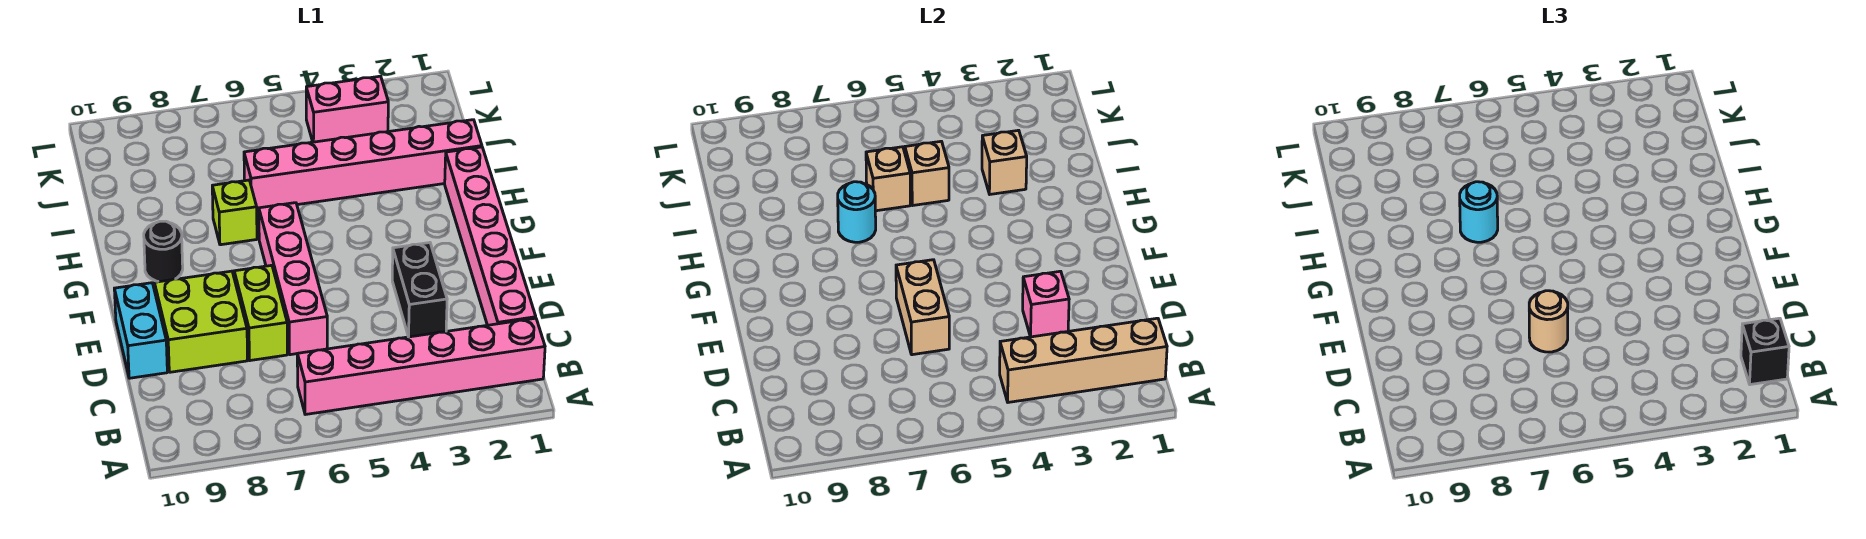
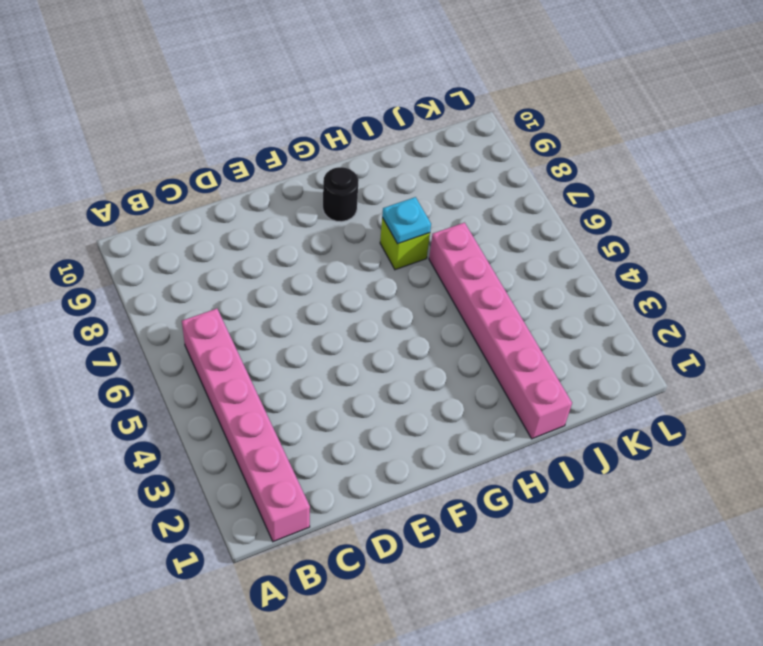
cyan plate H7 level 2 -> cyan round brick H7 level 2
none -> pink brick C1:H1 level 1
none -> black brick D3:E3 level 1
none -> pink brick D6:G6 level 1

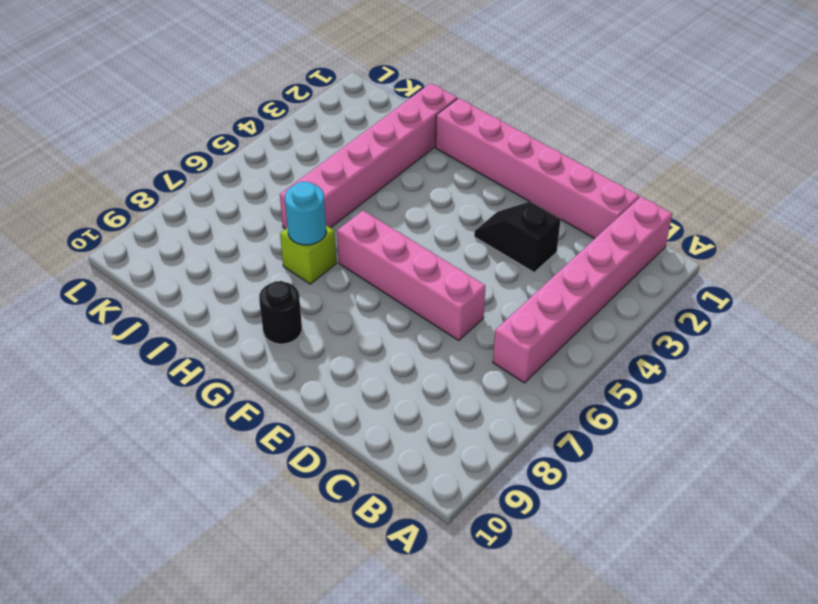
black slope D3:E3 level 1 top D -> black brick D3:E3 level 1
none -> lime brick D7:E7 level 1
none -> lime brick D8:E9 level 1
none -> cyan brick D10:E10 level 1

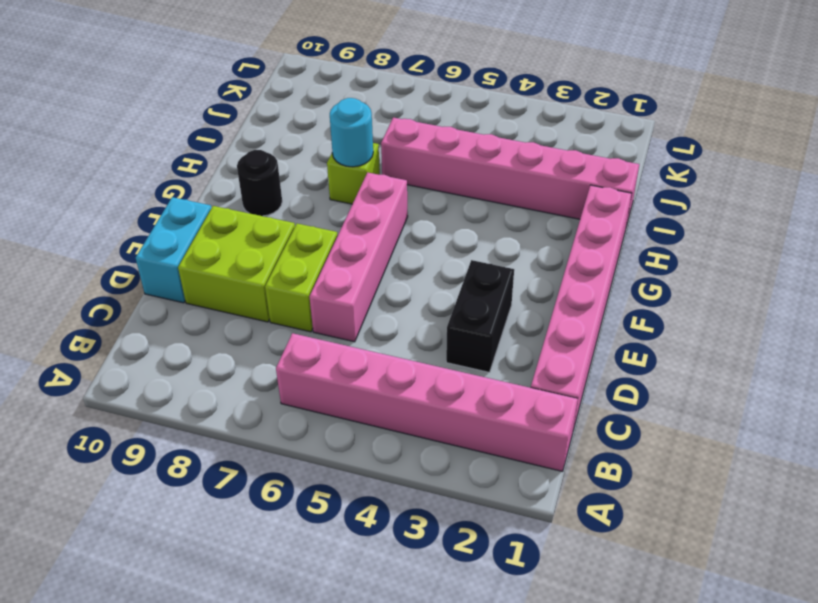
none -> pink brick K3:K4 level 1
none -> tan brick B1:B4 level 2
none -> pink brick D3 level 2

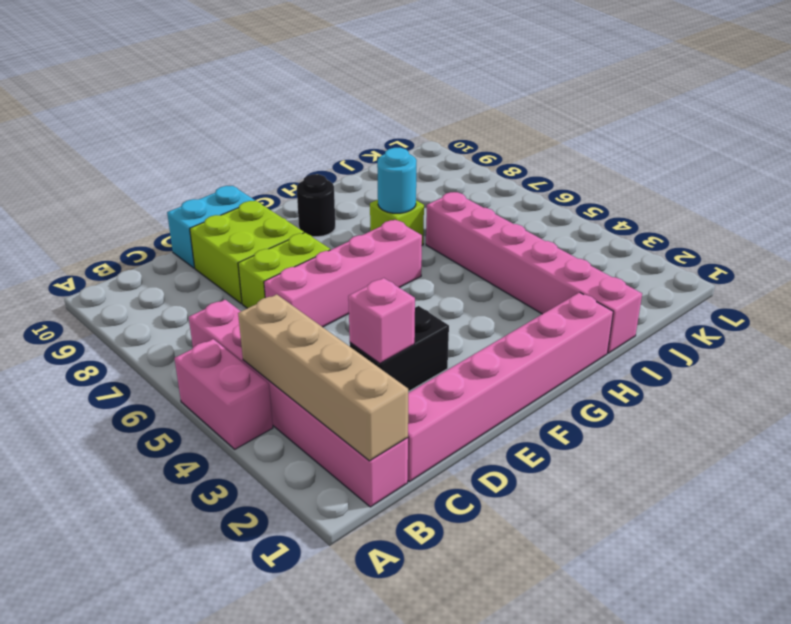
pink brick A4:A5 level 1 -> pink brick K3:K4 level 1
none -> tan brick D6:E6 level 2
none -> tan brick I3 level 2
none -> tan brick I5 level 2

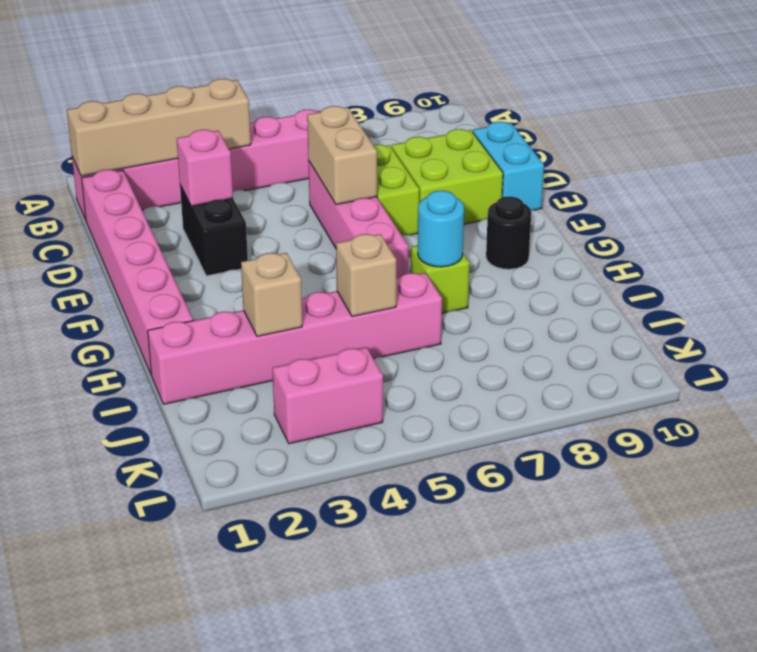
none -> tan brick I6 level 2
none -> black brick B1 level 3
none -> tan round brick D6 level 3

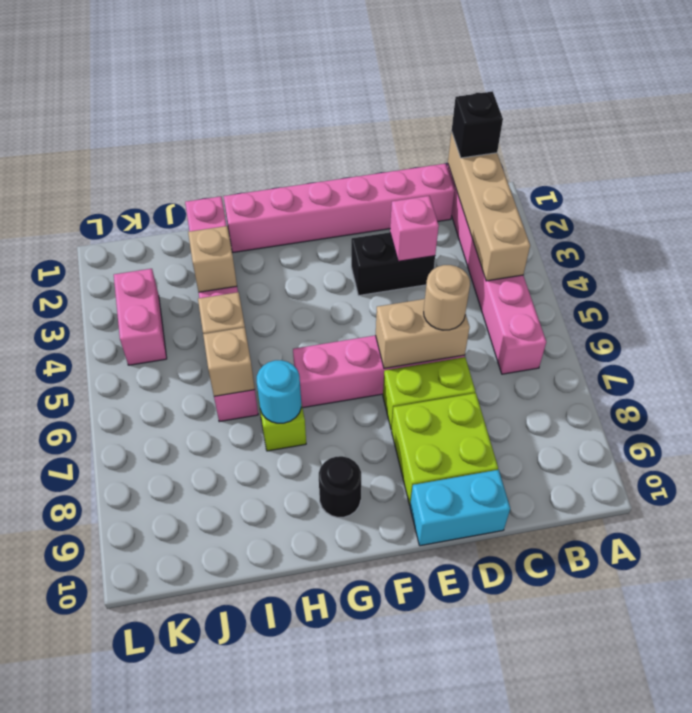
none -> cyan round brick H7 level 3

